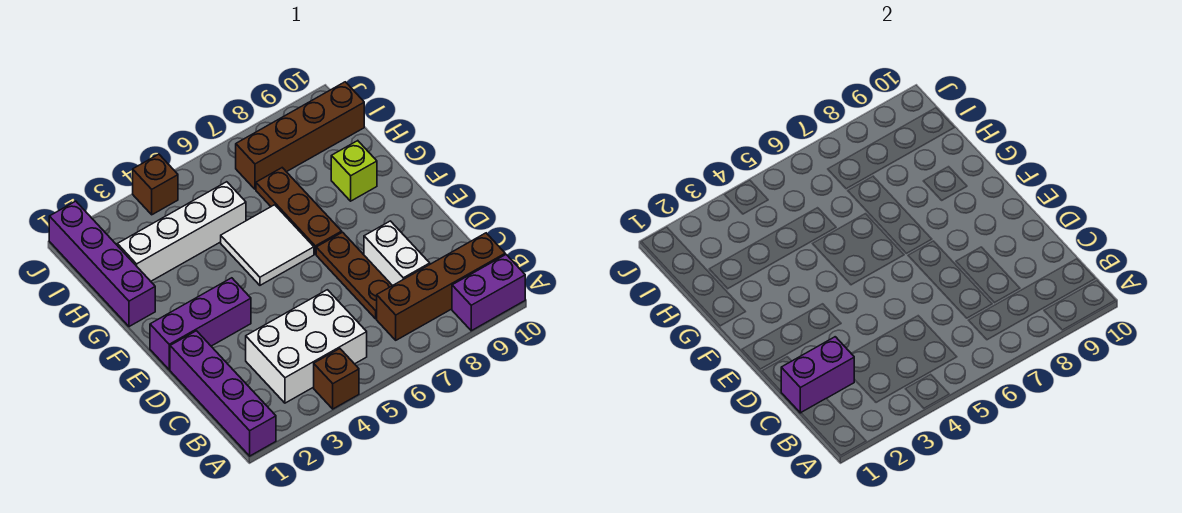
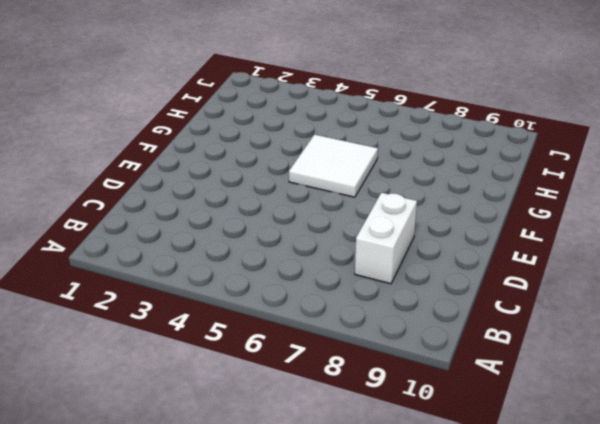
none -> purple brick A1:D1 level 1
none -> brown brick A4 level 1
none -> purple brick A9:A10 level 1

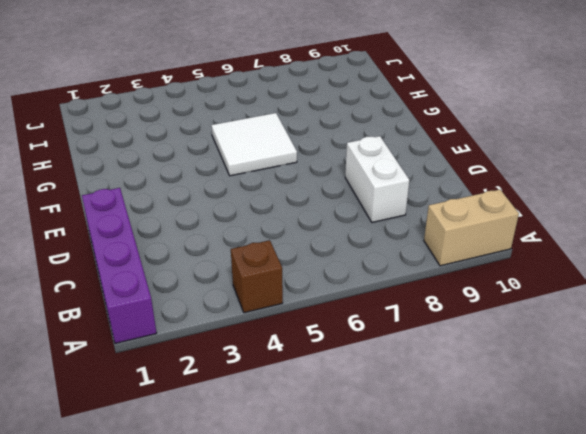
tan brick A9:A10 level 1 -> purple brick A9:A10 level 1
none -> white brick B3:C5 level 1
none -> brown brick B7:B10 level 1
none -> brown plate C7:E7 level 1

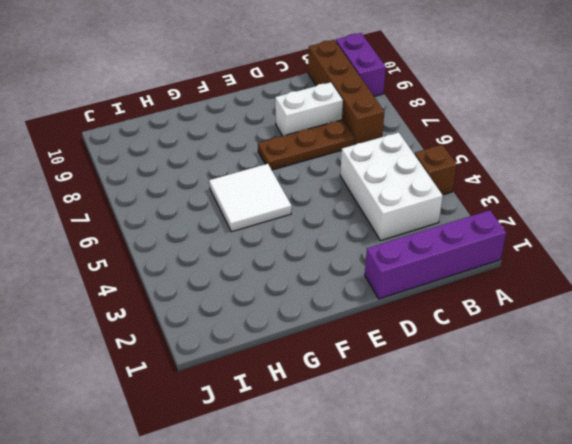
none -> purple brick E1:E3 level 1
none -> brown plate F7:H7 level 1
none -> purple brick G1:J1 level 1

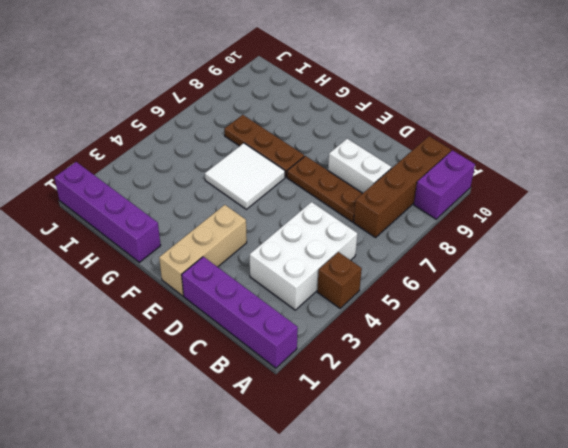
tan brick E1:E3 level 1 -> purple brick E1:E3 level 1
none -> lime brick G9 level 1
none -> white brick H2:H5 level 1
none -> brown brick I7:I10 level 1

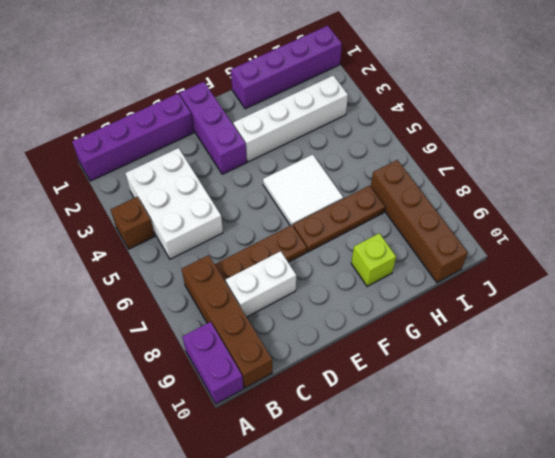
white brick F3:I3 level 1 -> white brick H2:H5 level 1
none -> brown brick J4 level 1
none -> purple brick C1:C2 level 2

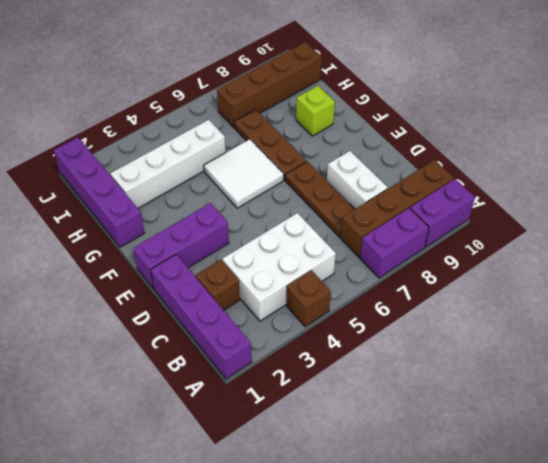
purple brick A7:A8 level 1 -> purple brick C1:C2 level 2
brown brick C2 level 1 -> brown brick J4 level 1

